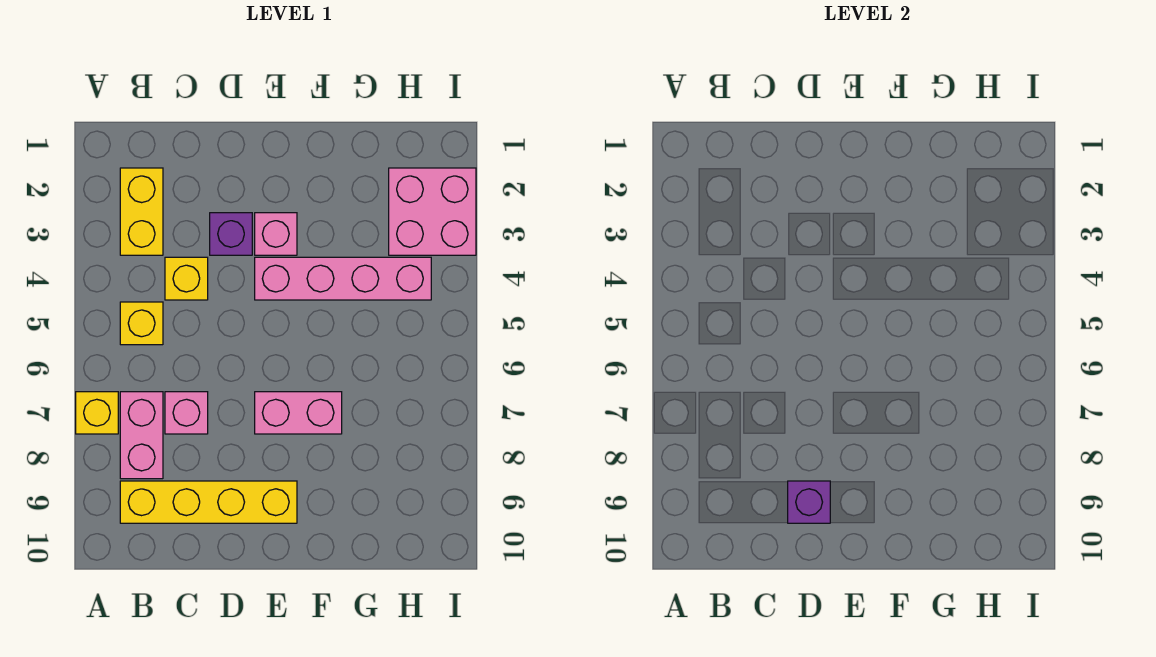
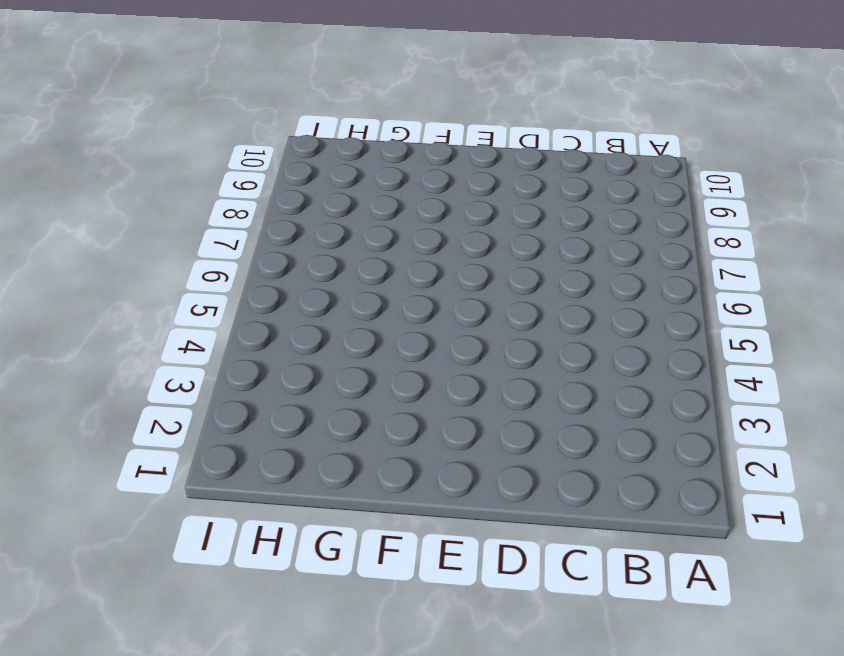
none -> yellow brick A7 level 1
none -> yellow brick B2:B3 level 1
none -> yellow brick B5 level 1

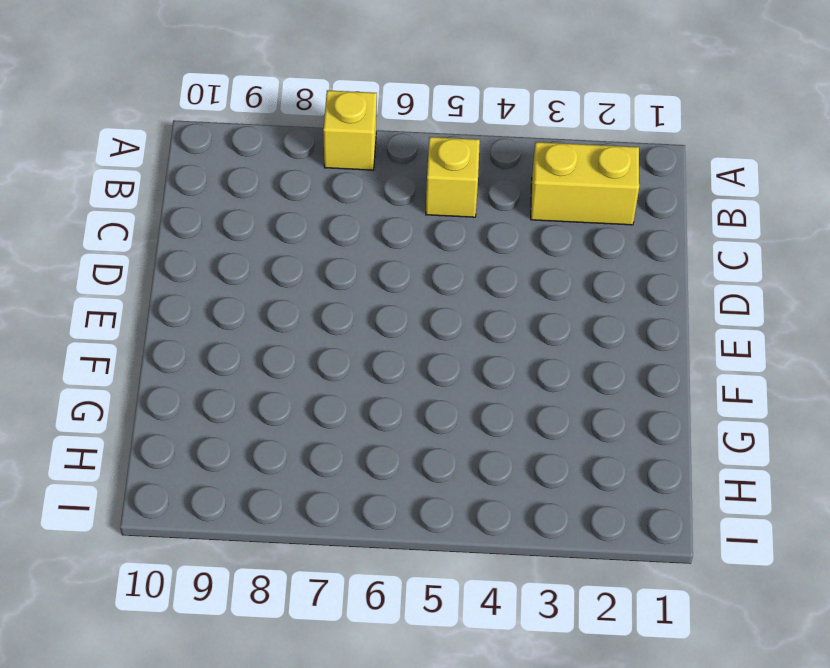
none -> pink brick B7:B8 level 1
none -> yellow brick B9:E9 level 1
none -> yellow brick C4 level 1

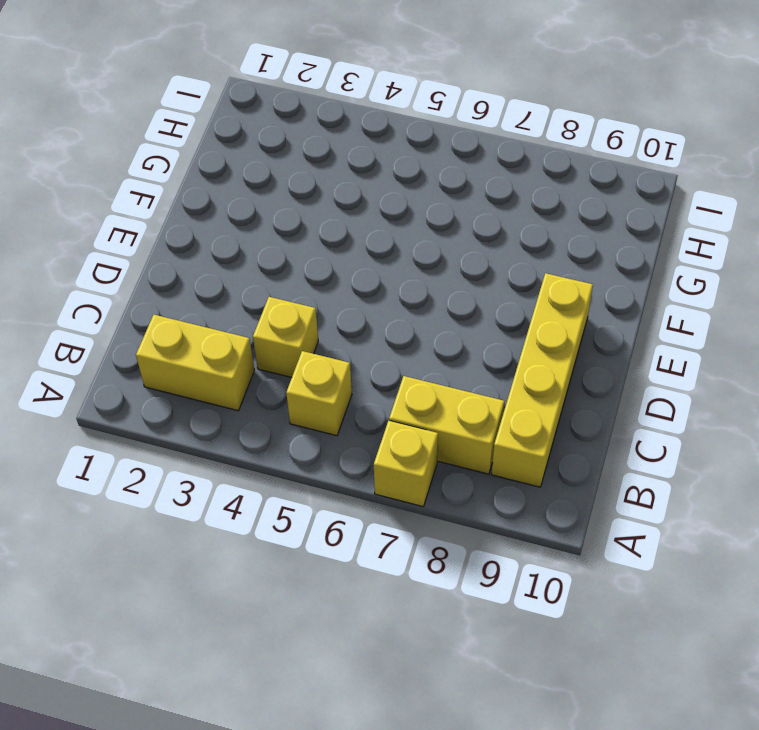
yellow brick B7:B8 level 1 -> pink brick B7:B8 level 1
none -> pink brick C7 level 1
none -> purple brick D3 level 1
none -> pink brick E3 level 1

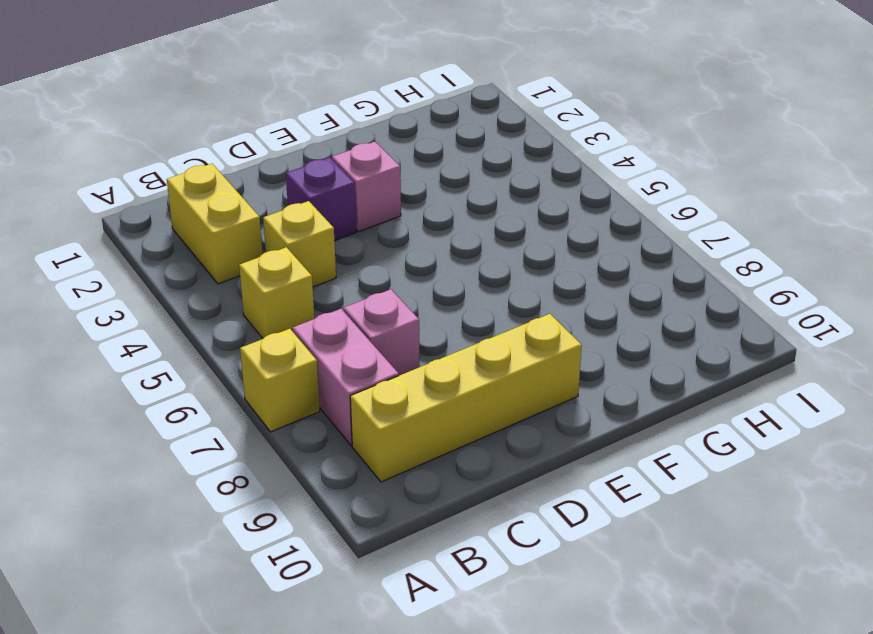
none -> pink brick E4:H4 level 1
none -> pink brick E7:F7 level 1
none -> pink brick H2:I3 level 1

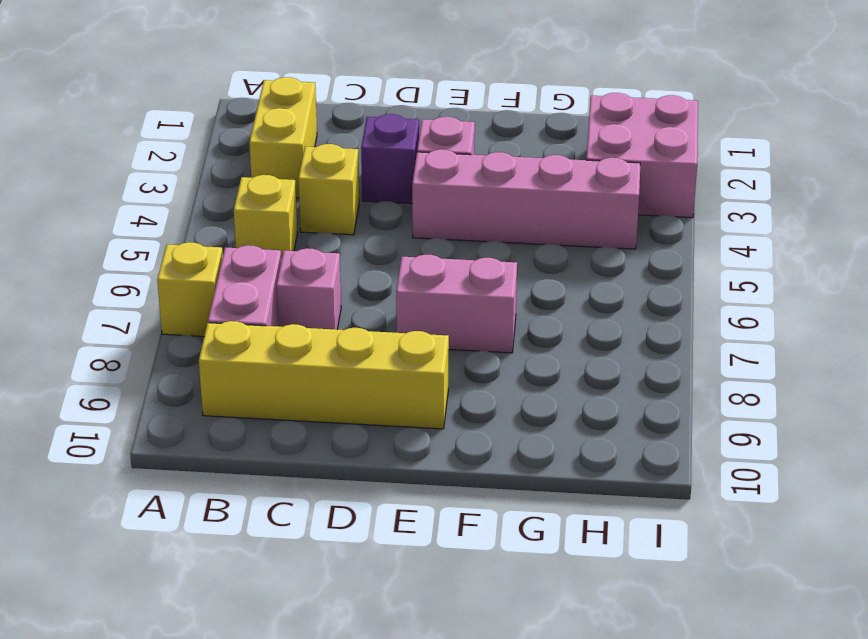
none -> purple brick D9 level 2

